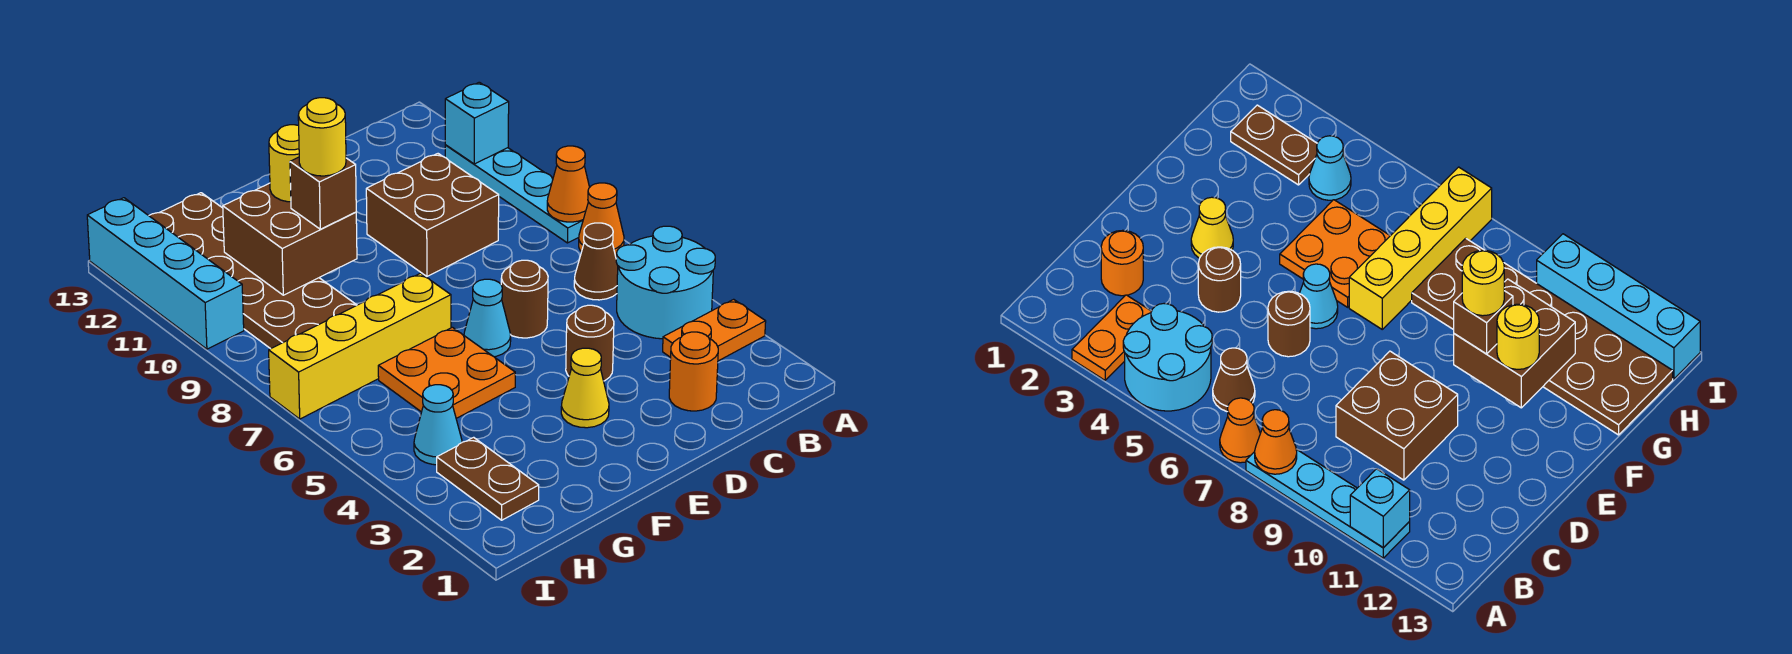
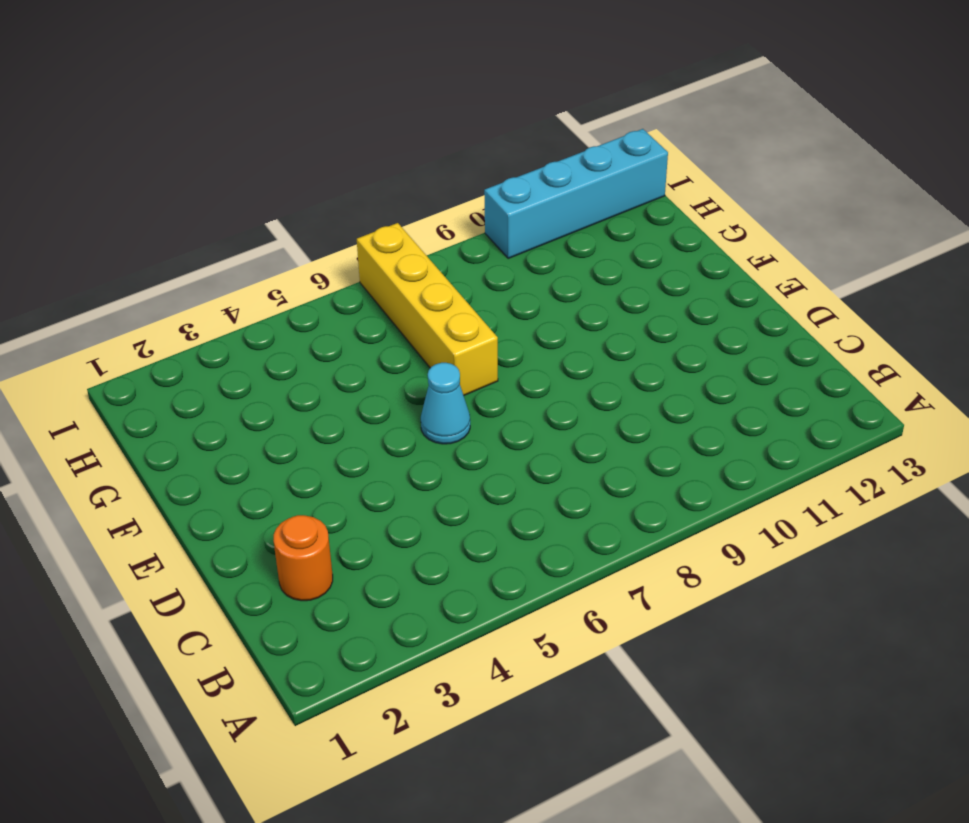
none -> orange plate A3:B3 level 1
none -> cyan round brick A4:B5 level 1
none -> orange cone A7 level 1

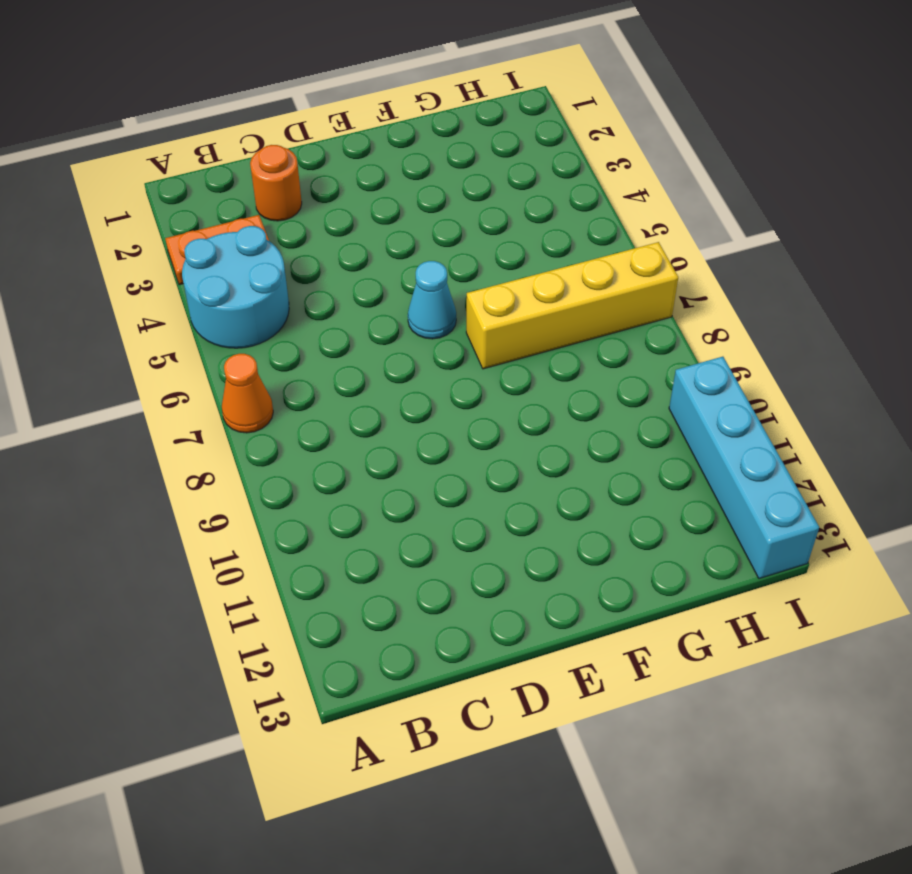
none -> cyan plate A8:A11 level 1
none -> brown cone B6 level 1
none -> brown brick C9:D10 level 1

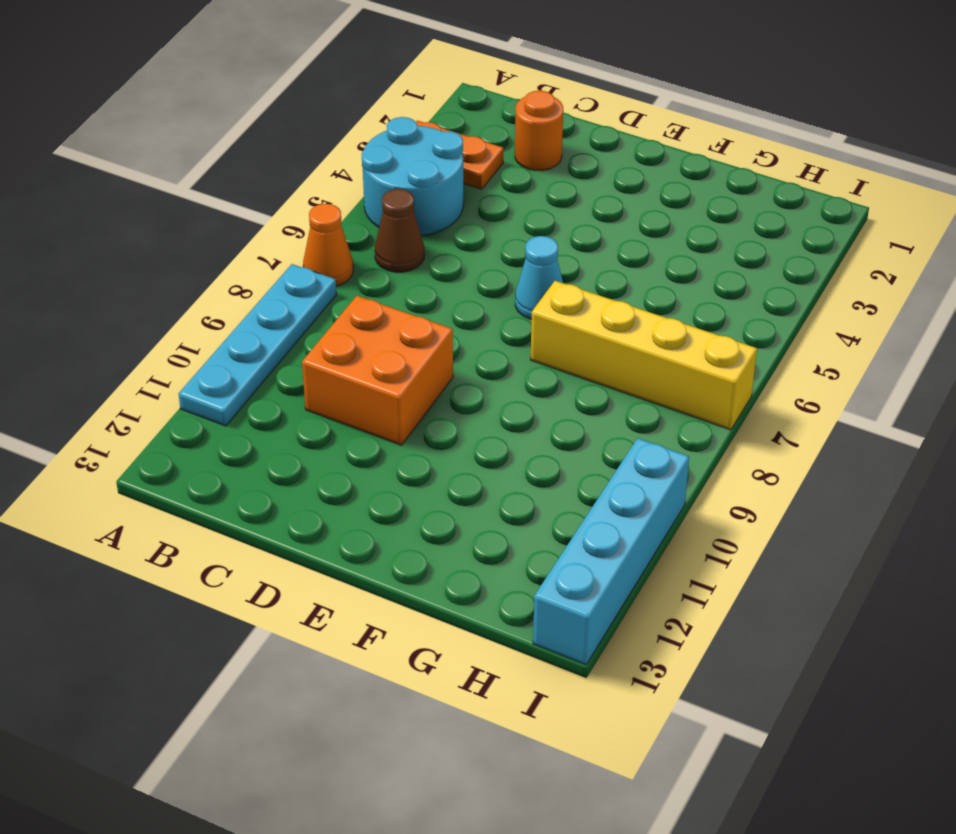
orange brick C9:D10 level 1 -> brown brick C9:D10 level 1
none -> brown round brick D4 level 1
none -> brown round brick D6 level 1
none -> yellow cone E3 level 1

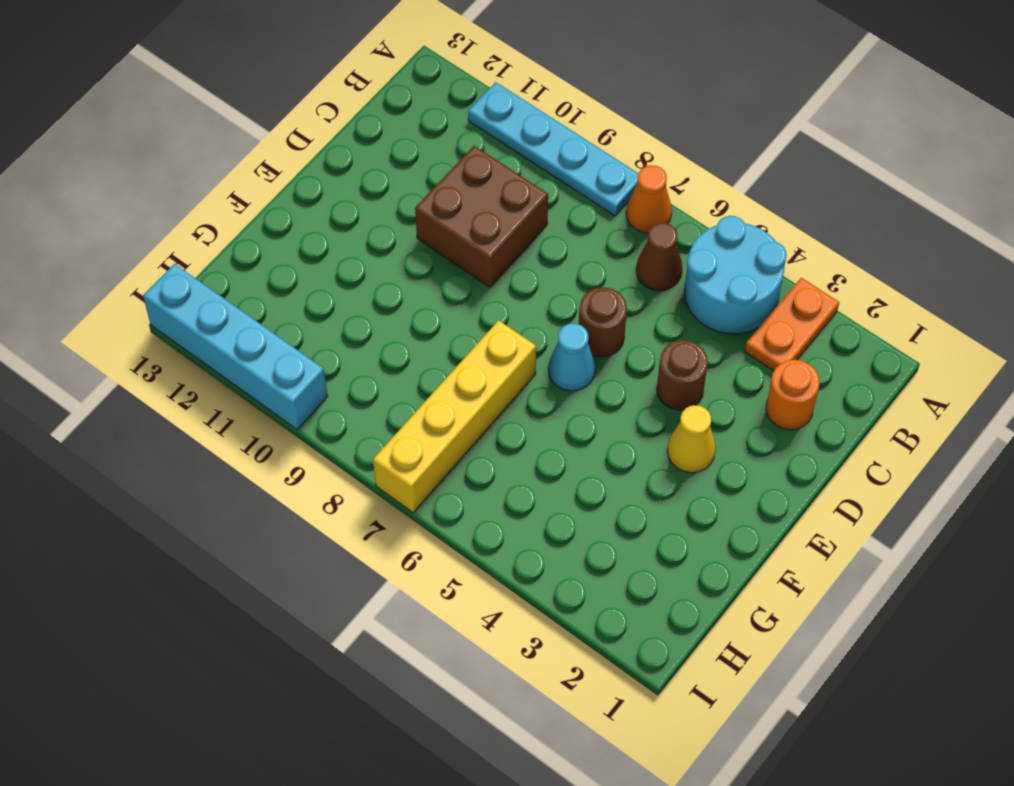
none -> orange plate F5:G6 level 1
none -> brown plate G8:H13 level 1
none -> brown plate H2:H3 level 1

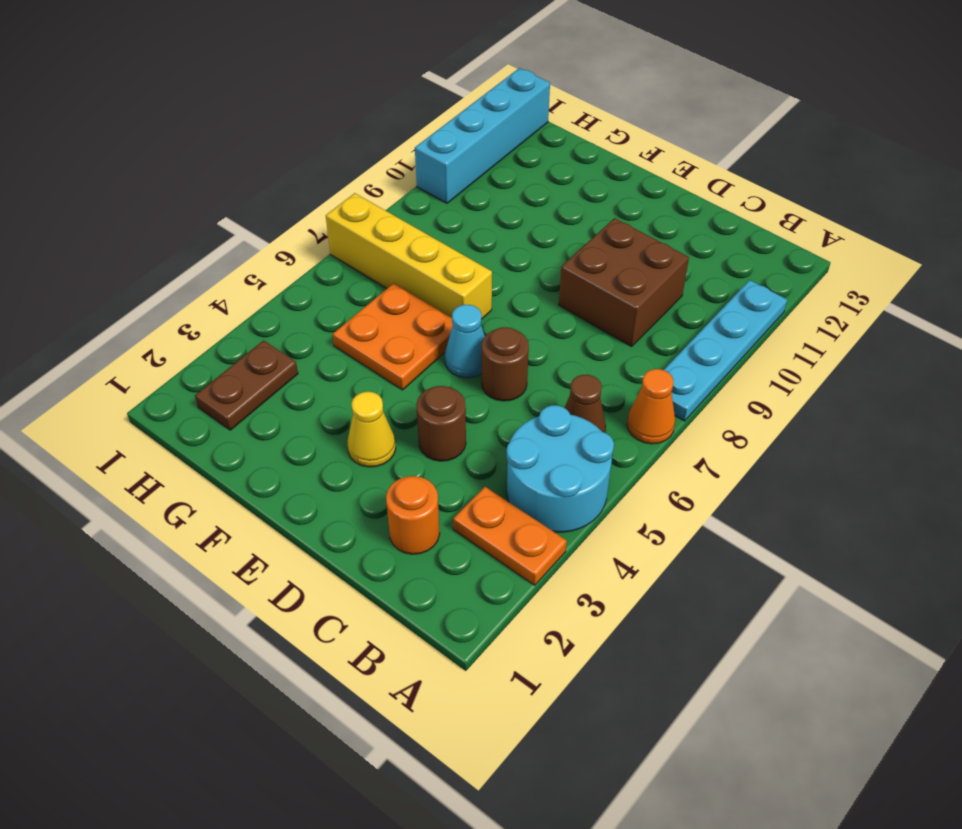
none -> brown plate G8:H13 level 1
none -> cyan cone H4 level 1
none -> orange cone A8 level 2

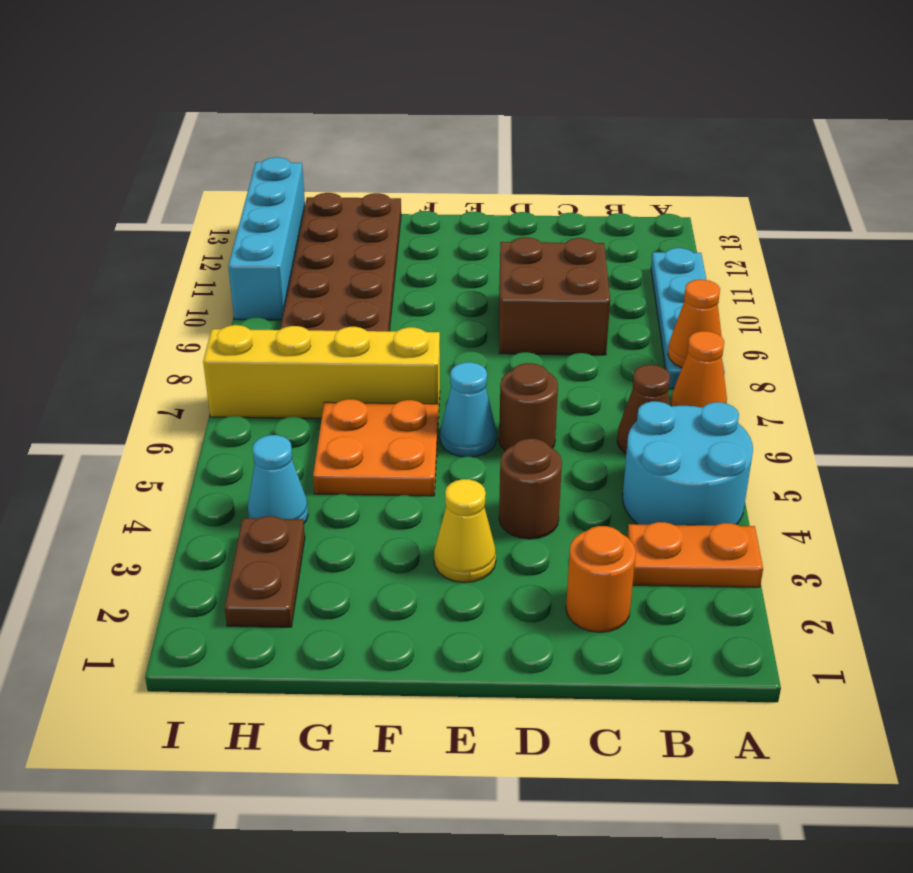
none -> cyan brick A11 level 2
none -> brown brick F10:G11 level 2
none -> brown brick F10 level 3

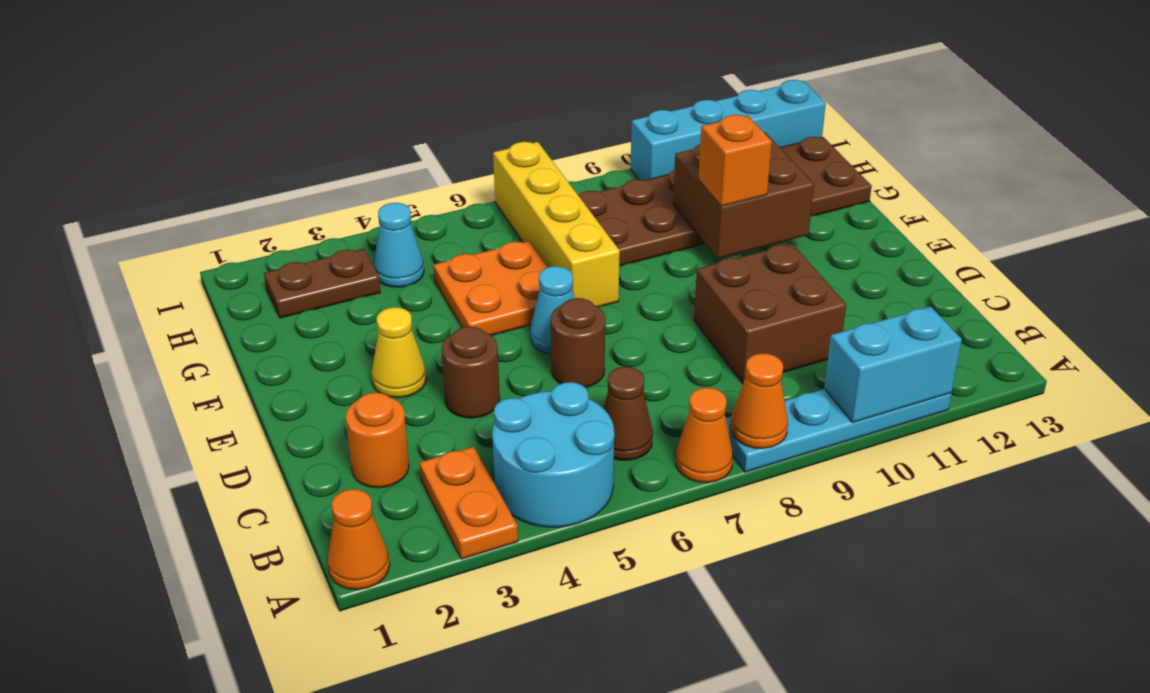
orange cone A1 level 1 -> none
cyan brick A10:A11 level 2 -> cyan brick A11 level 2
orange brick F10 level 3 -> brown brick F10 level 3
none -> yellow round brick F11 level 3
none -> yellow round brick F10 level 4

